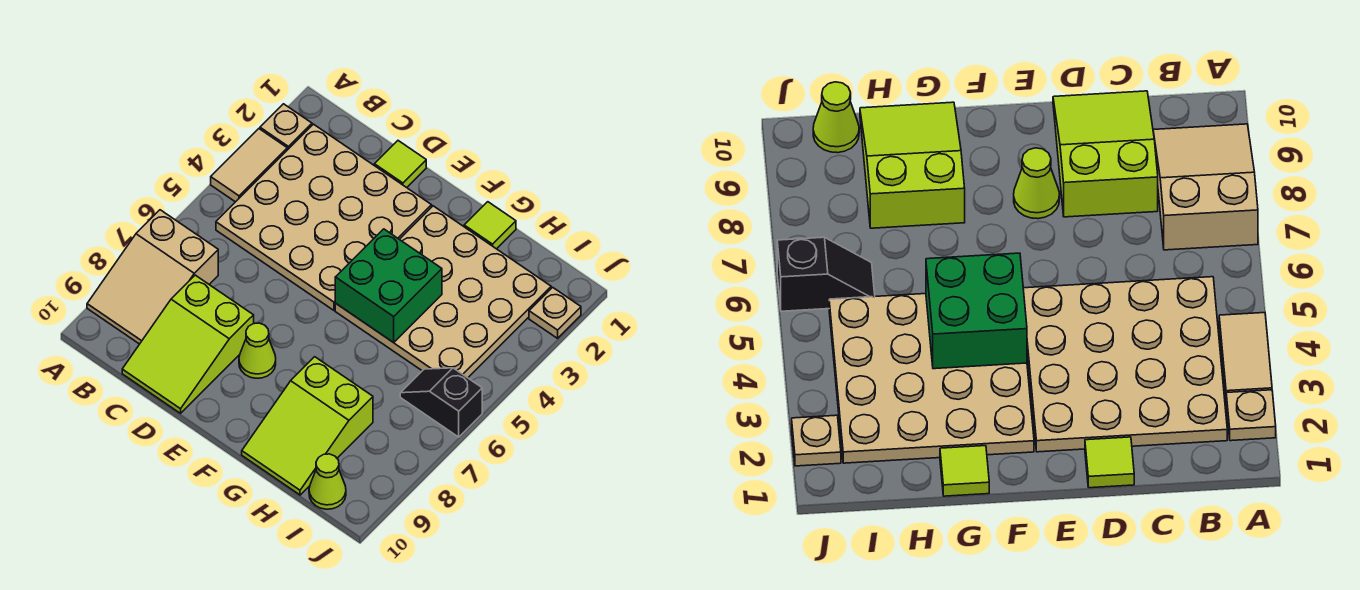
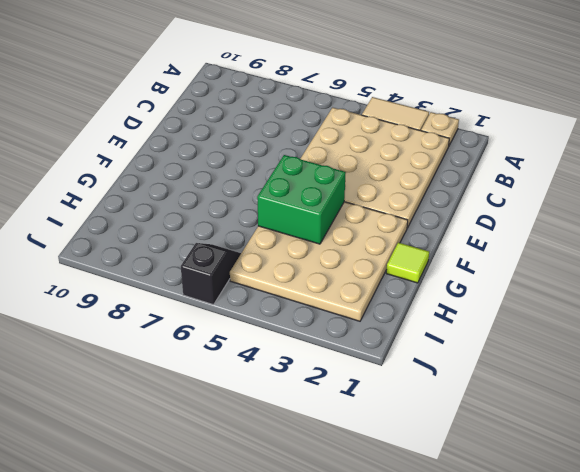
none -> tan slope A7:B9 level 1 top 7
none -> lime slope C8:D10 level 1 top 8
none -> lime tile D1 level 1

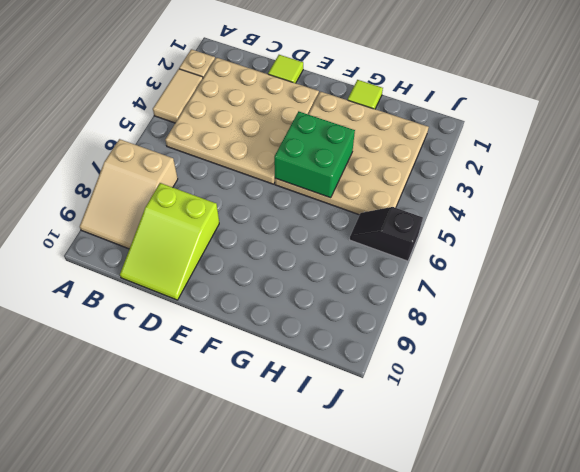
none -> lime cone E8 level 1
none -> lime slope G8:H10 level 1 top 8
none -> lime cone I10 level 1

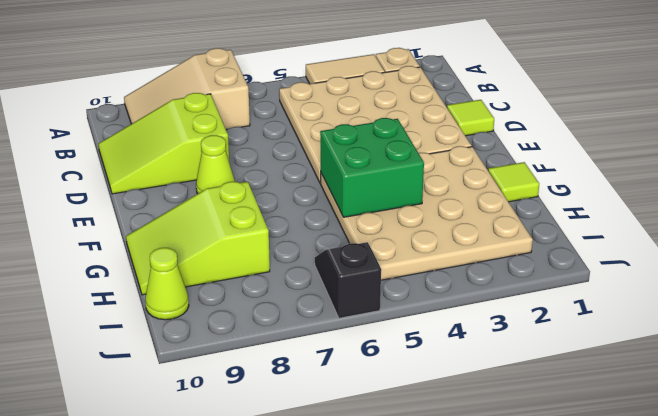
none -> tan plate J2 level 1

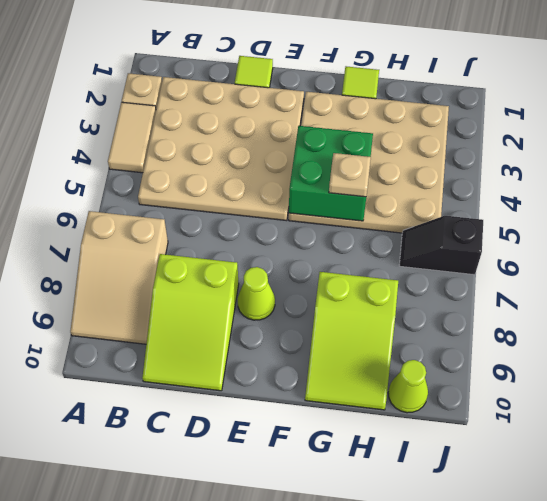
tan plate G5 level 3 -> tan plate J2 level 1

